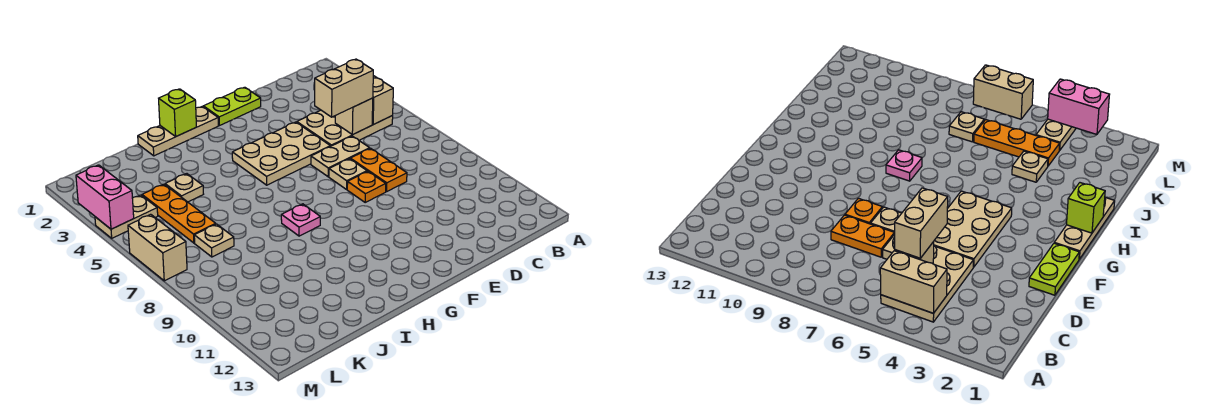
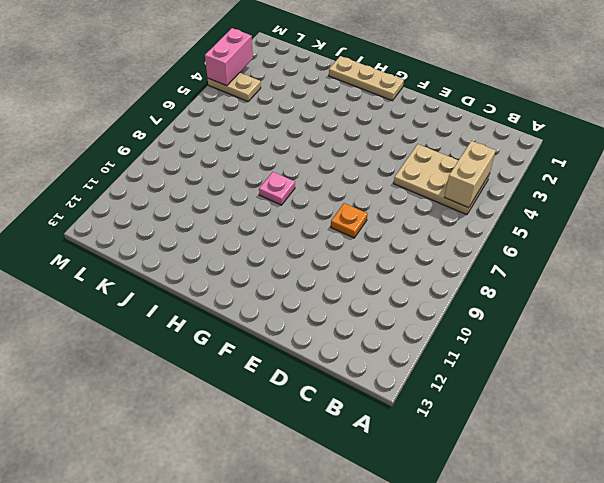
none -> tan plate D6:E6 level 1
none -> orange plate D7:D8 level 1
none -> lime plate E1:F1 level 1

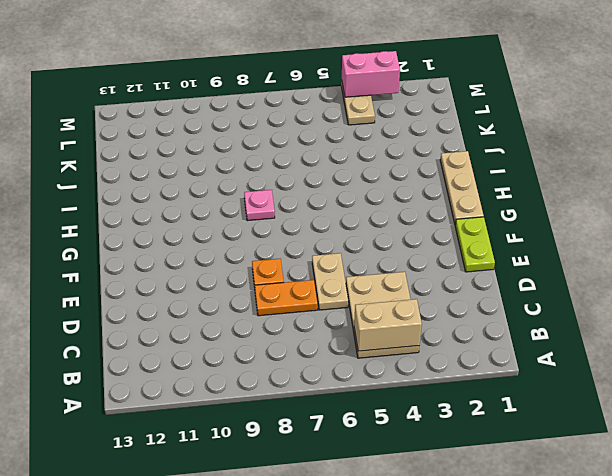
none -> tan plate E4:G5 level 1
none -> tan plate E7 level 1
none -> tan plate J4 level 1

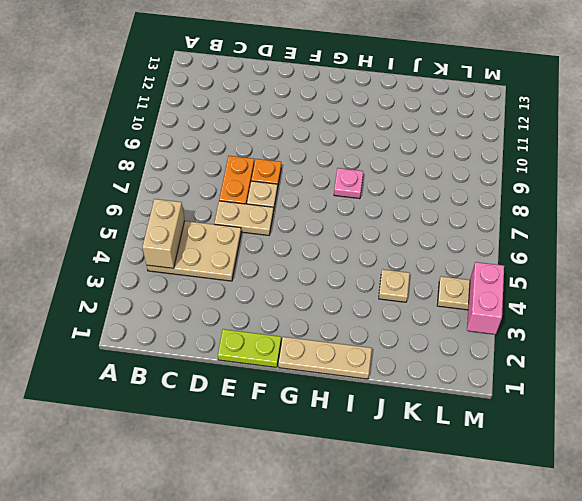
none -> tan plate E4:G5 level 1
none -> orange plate K4:K6 level 1
none -> tan plate K7 level 1

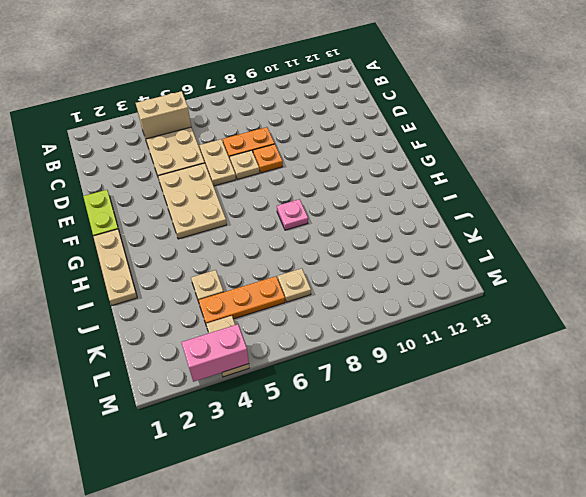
none -> tan brick M6:M7 level 1
none -> tan brick C5 level 2
none -> lime brick H1 level 2

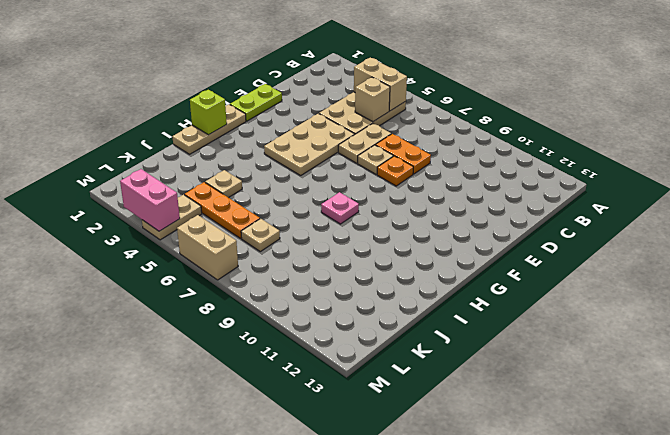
none -> tan brick C5:D5 level 3

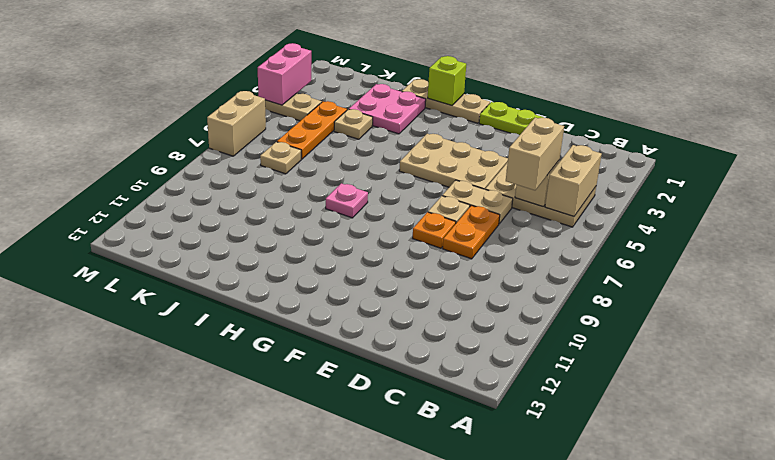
tan brick C5:C6 level 3 -> tan brick C5:D5 level 3
pink plate I2:J3 level 1 -> none

